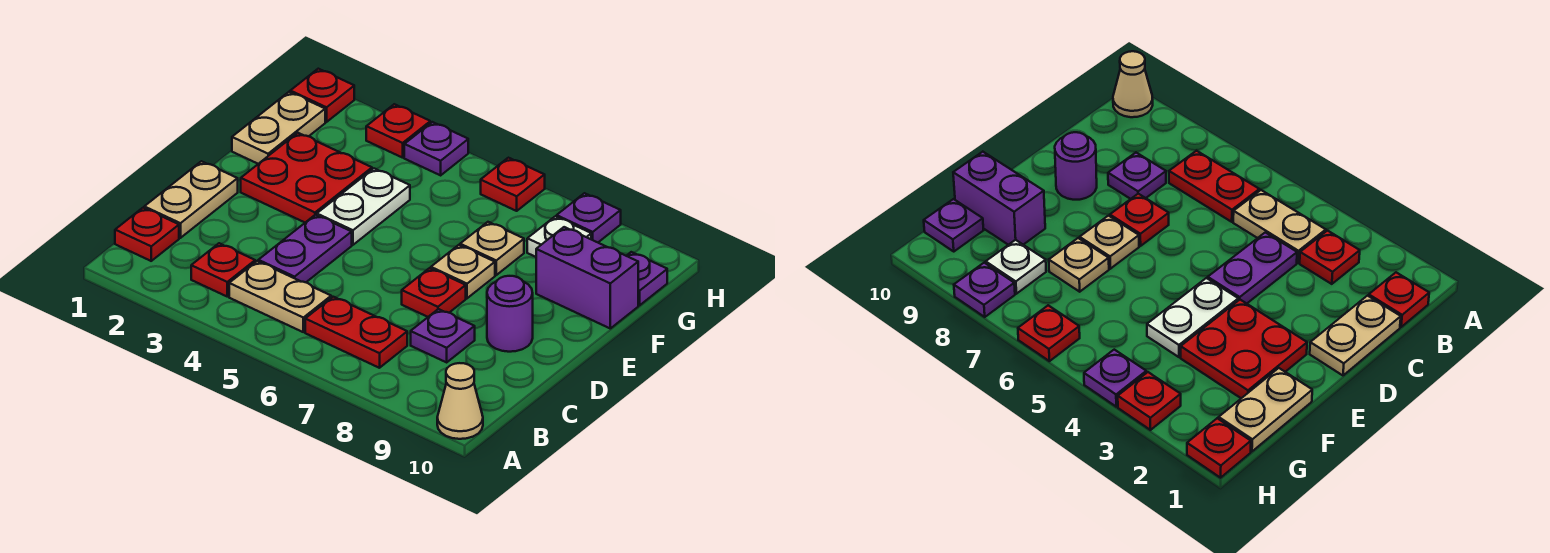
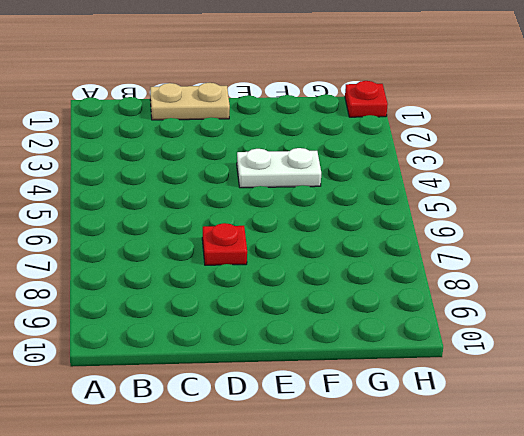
none -> tan cone A10 level 1
none -> red plate B1 level 1
none -> red plate B3 level 1

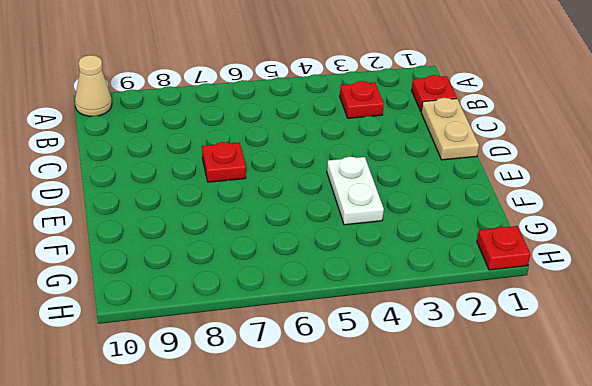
none -> tan plate B4:B5 level 1
none -> red plate B6:B7 level 1
none -> purple plate C4:D4 level 1

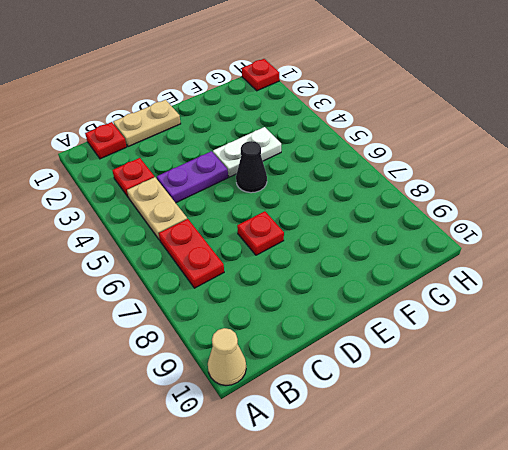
black cone E5 level 1 -> none
none -> purple plate C8 level 1
none -> purple round brick D9 level 1
none -> red plate E2:F3 level 1

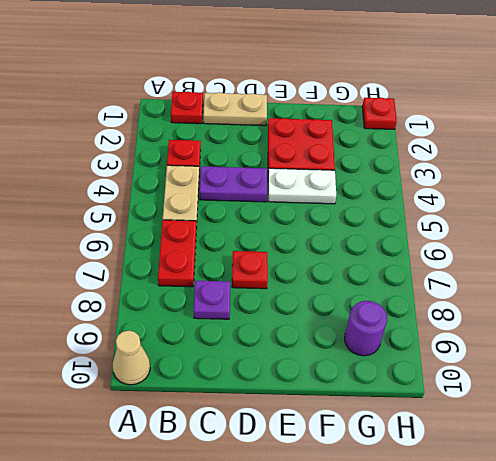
purple round brick G9 level 1 -> purple round brick D9 level 1
none -> tan plate E7 level 1
none -> tan plate F1:G1 level 1
none -> tan plate F7 level 1

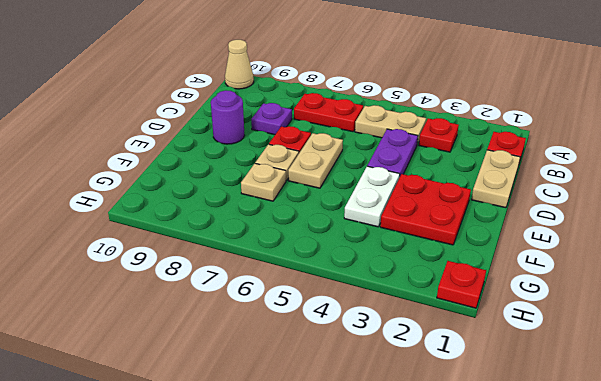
tan plate D6:E6 level 1 -> tan plate F1:G1 level 1
none -> purple brick F9:F10 level 1
none -> white plate G8 level 1
none -> purple plate G10 level 1

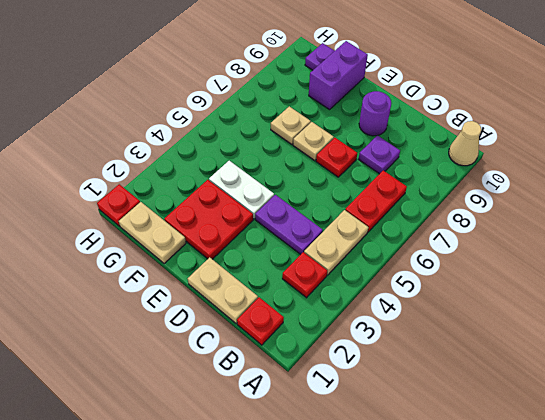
none -> white plate G8 level 1
none -> red plate H3 level 1
none -> purple plate H4 level 1

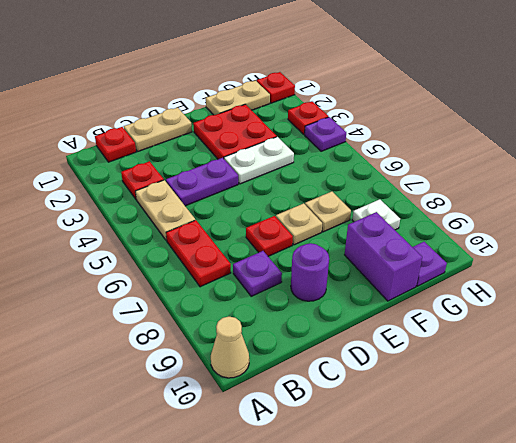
none -> red plate H6 level 1
none -> purple plate H8 level 1

